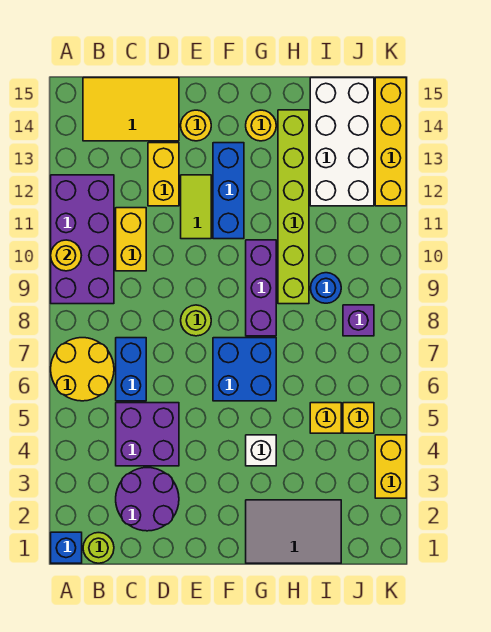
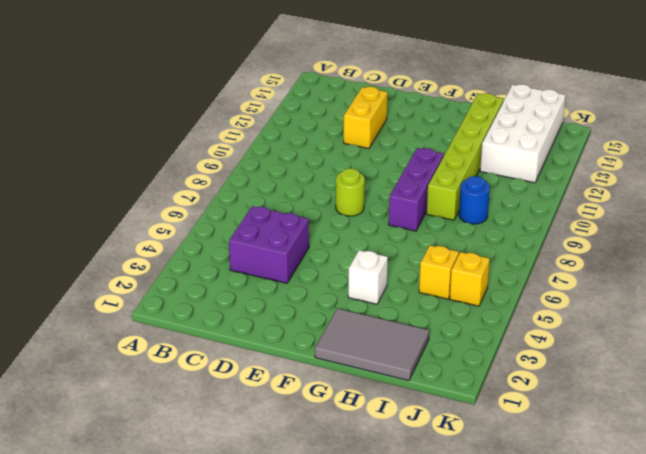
none -> blue brick A1 level 1
none -> yellow round brick A6:B7 level 1
none -> purple brick A9:B12 level 1

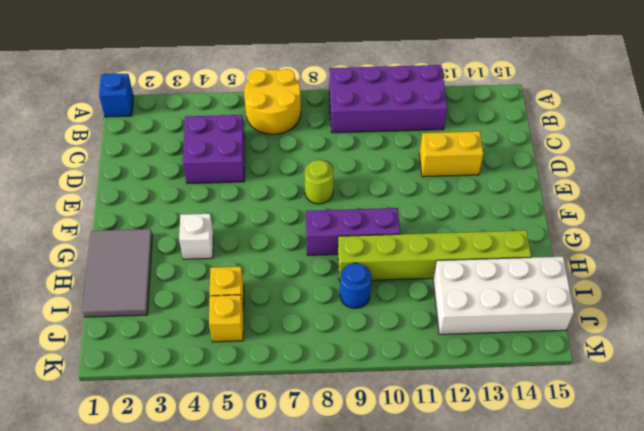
none -> lime round brick B1 level 1
none -> yellow tile B14:D15 level 1
none -> purple round brick C2:D3 level 1

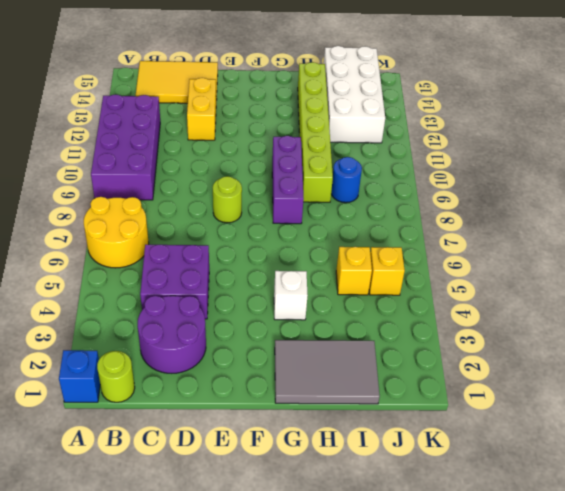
none -> blue brick C6:C7 level 1
none -> yellow brick C10:C11 level 1
none -> lime tile E11:E12 level 1

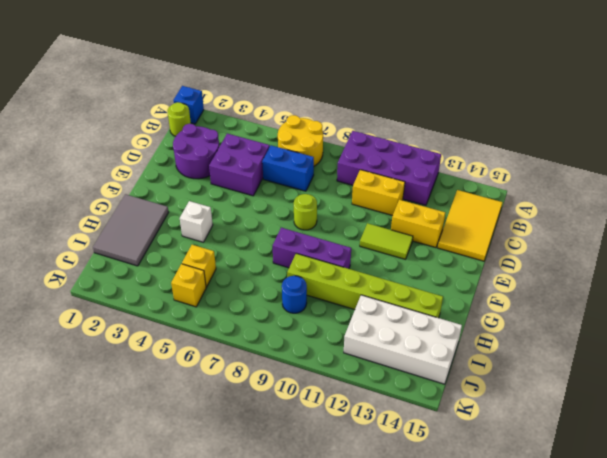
none -> yellow round brick E14 level 1
none -> blue brick F6:G7 level 1
none -> blue brick F11:F13 level 1

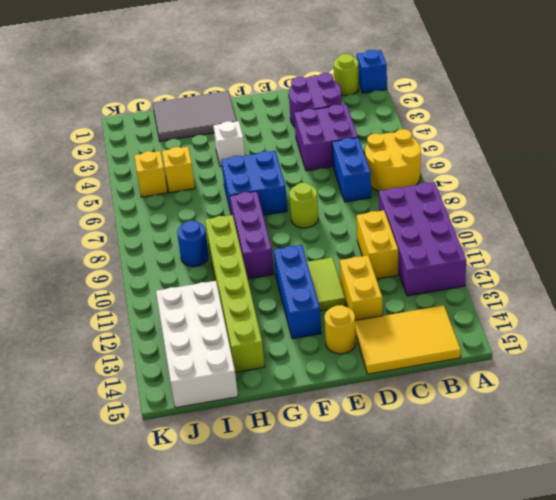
none -> yellow round brick G14 level 1
none -> purple brick J8 level 1
none -> yellow brick K3:K4 level 1

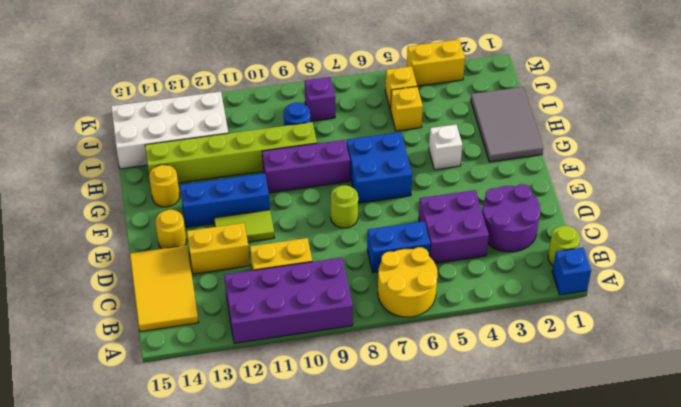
none -> yellow brick K12:K15 level 1
none -> yellow round brick A10 level 2

